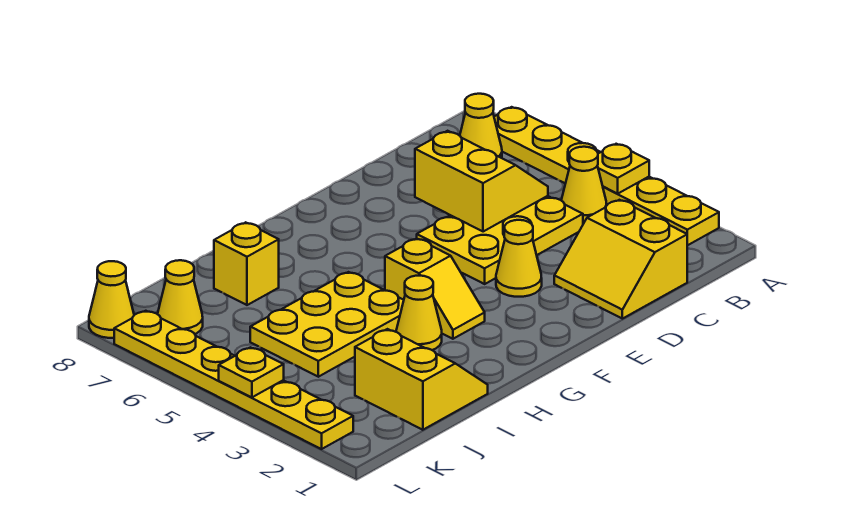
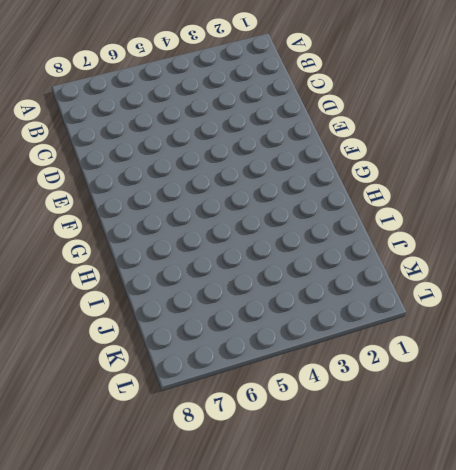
none -> yellow plate A2:A7 level 1
none -> yellow cone B4 level 1
none -> yellow cone B7 level 1

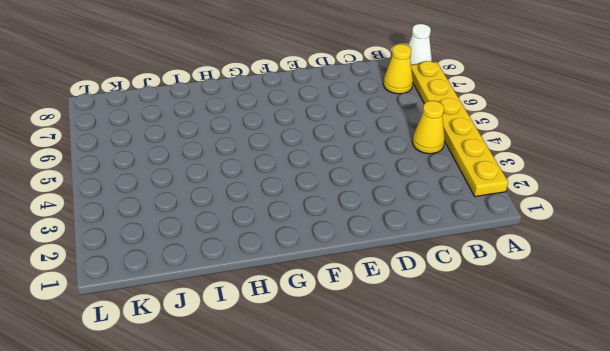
white cone A8 level 1 -> none
none -> yellow slope C1:D2 level 1 top C
none -> yellow plate C4:E5 level 1
none -> yellow cone E3 level 1

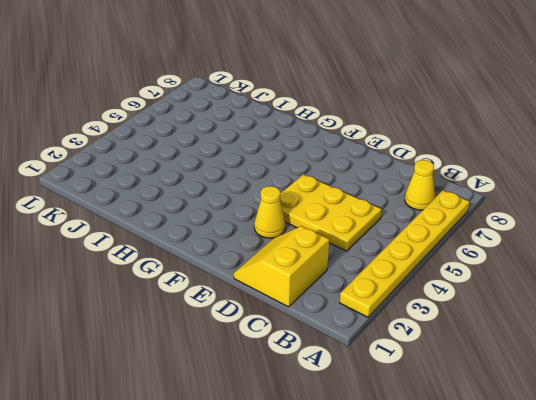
none -> yellow cone B4 level 1
none -> yellow slope G3:G4 level 1 top 4
none -> yellow cone H3 level 1

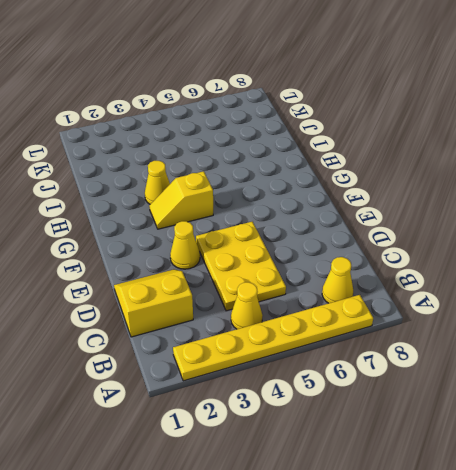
none -> yellow plate H4:J5 level 1
none -> yellow slope I1:J2 level 1 top J
none -> yellow brick I7 level 1

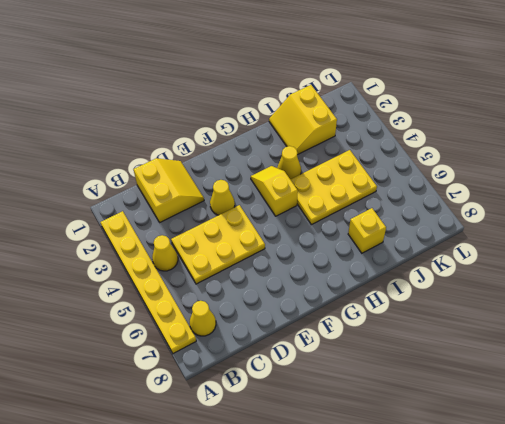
none -> yellow cone K7 level 1
none -> yellow plate L2:L7 level 1
none -> yellow cone L8 level 1

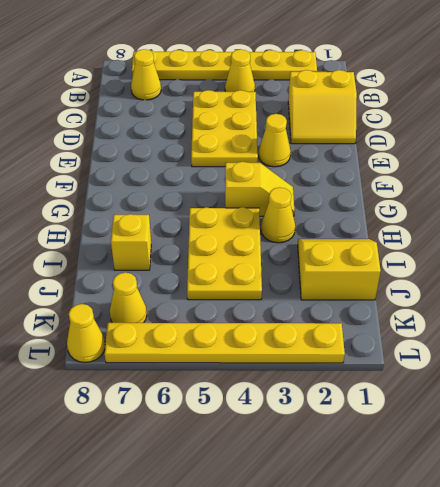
none -> yellow plate A4 level 2
none -> yellow slope C5:D6 level 2 top D
none -> yellow plate L4 level 2

